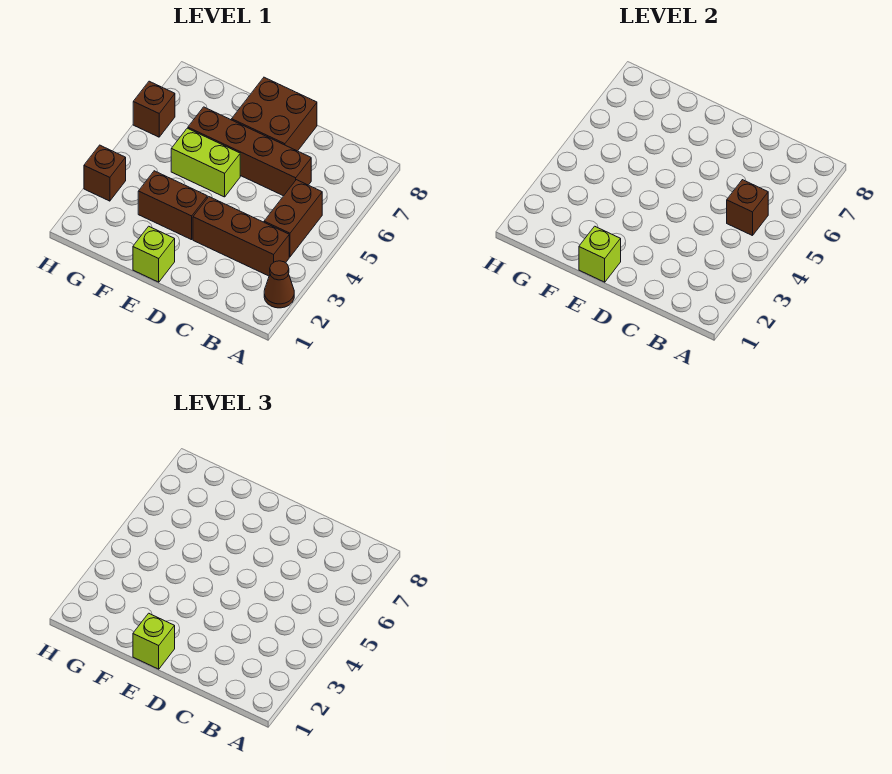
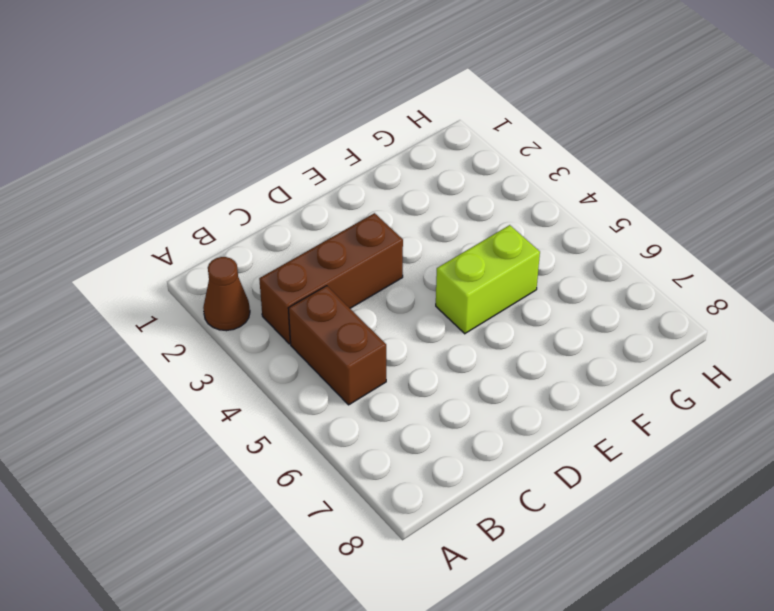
none -> brown brick C6:F6 level 1
none -> brown brick D7:E8 level 1
none -> lime brick E1 level 1

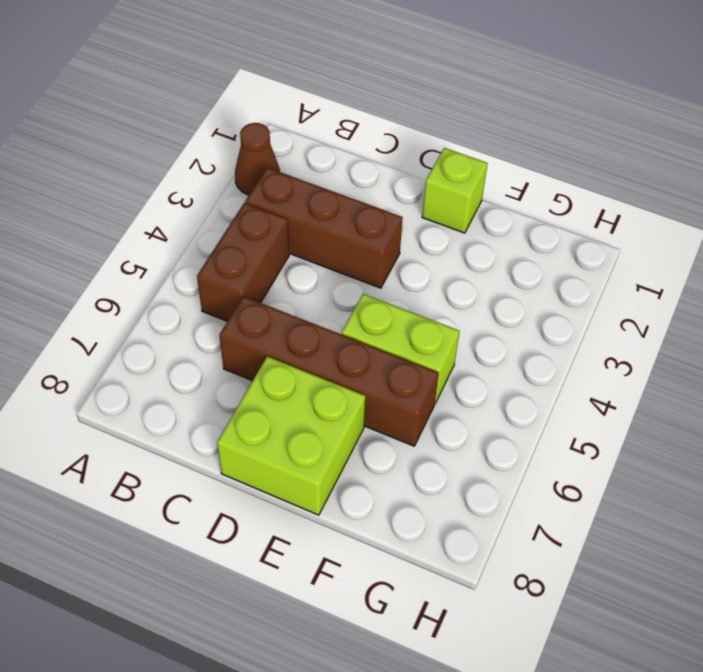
lime brick D7:E8 level 1 -> brown brick D7:E8 level 1
none -> brown brick E3:F3 level 1
none -> brown brick H3 level 1
none -> brown brick H6 level 1

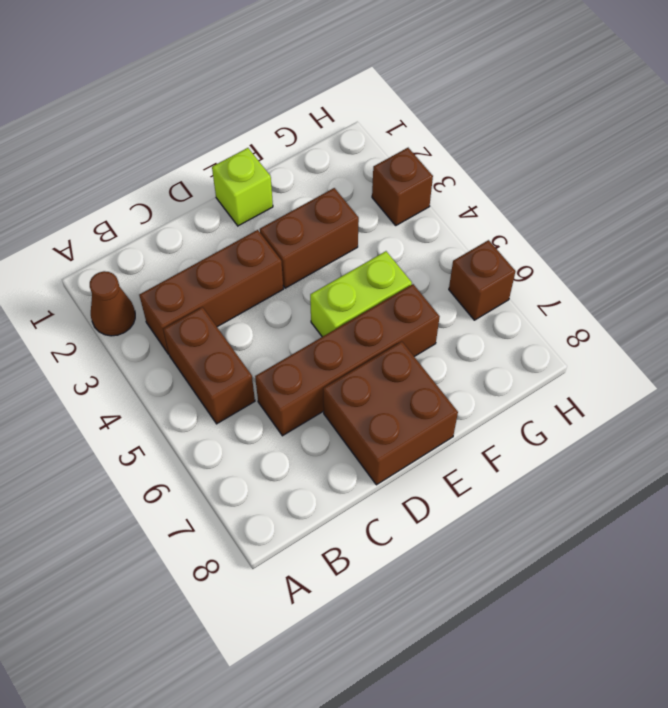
none -> brown brick B5 level 2
none -> lime brick E1 level 2
none -> lime brick E1 level 3

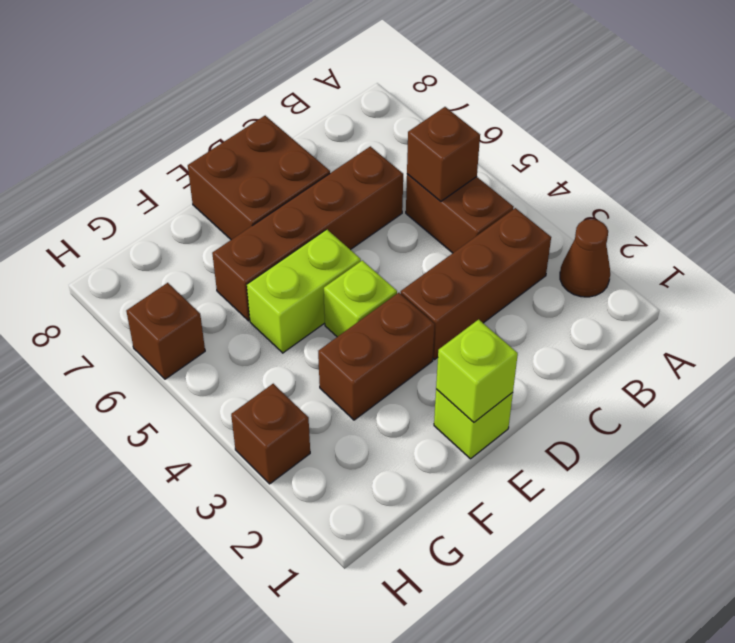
lime brick E4 level 1 -> lime brick E1 level 3

